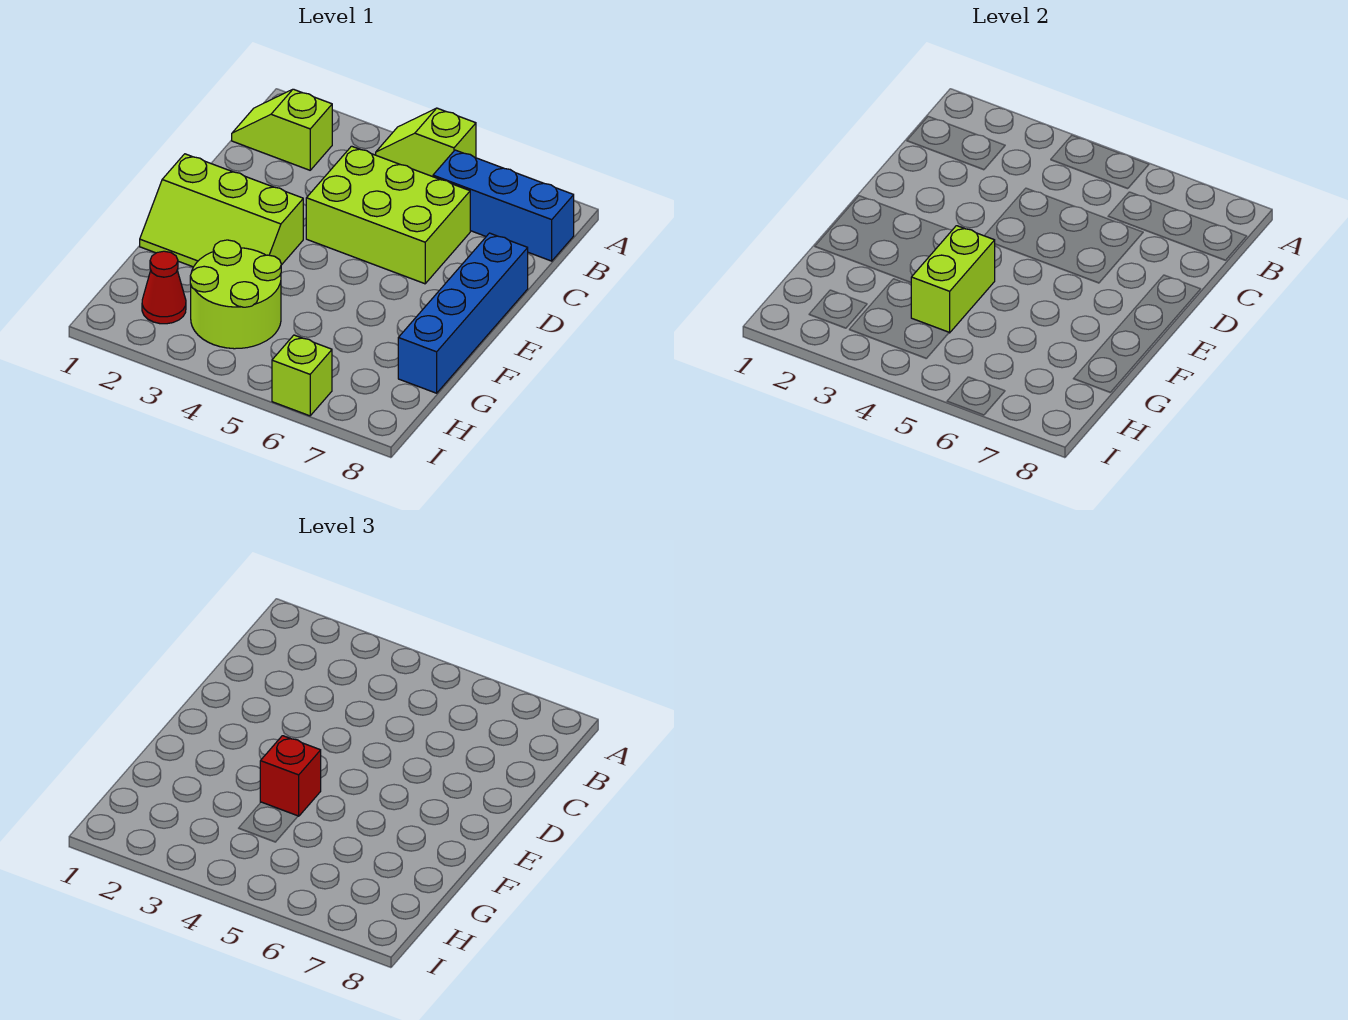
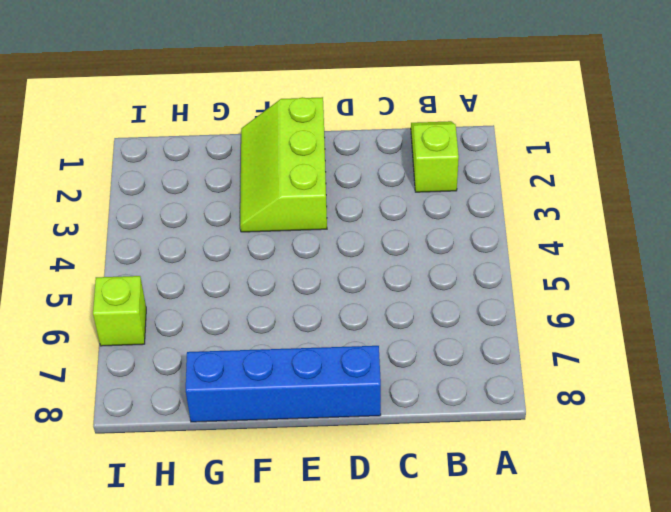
none -> lime slope A4:A5 level 1 top 5
none -> blue brick B6:B8 level 1

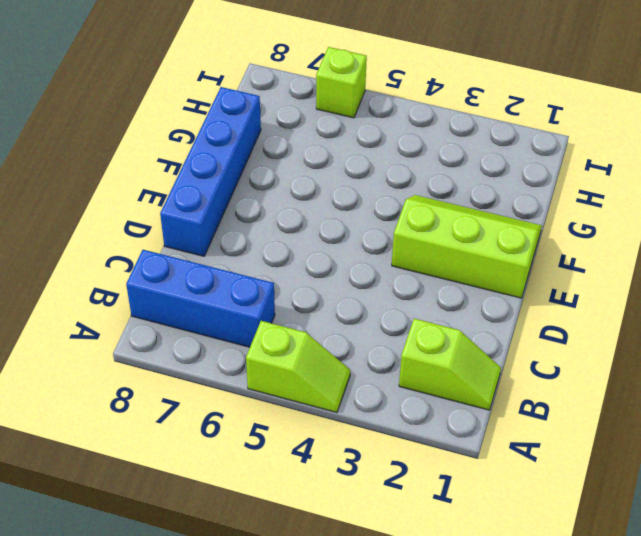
none -> lime brick C4:D6 level 1
none -> lime round brick G3:H4 level 1

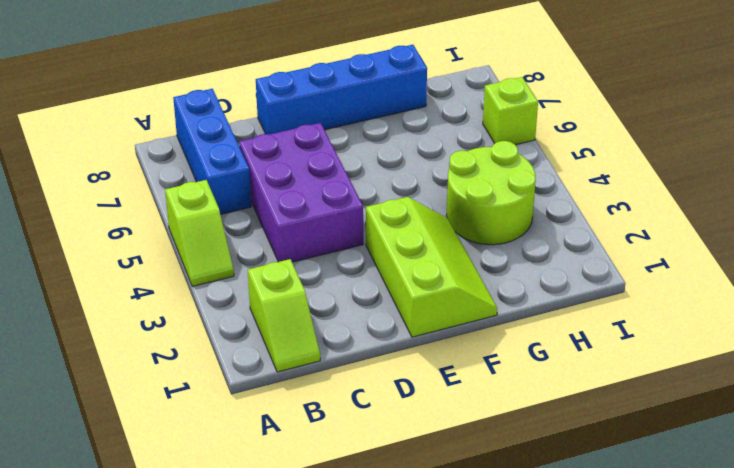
purple brick C4:D6 level 1 -> lime brick C4:D6 level 1
none -> red cone H2 level 1
none -> lime brick F4:G4 level 2

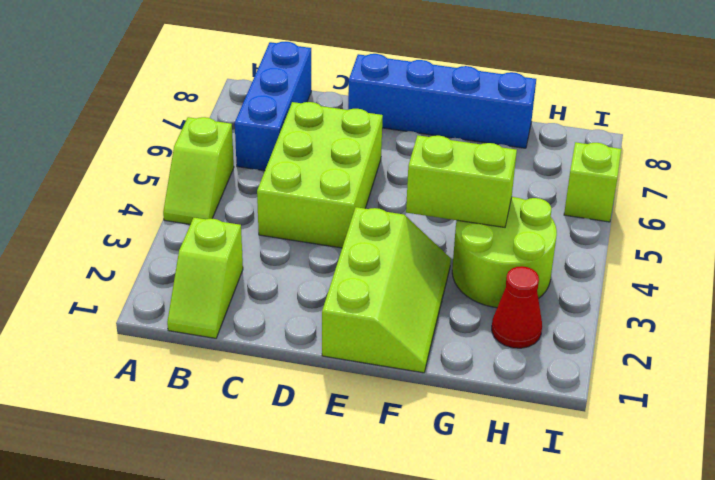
none -> red brick F4 level 3

